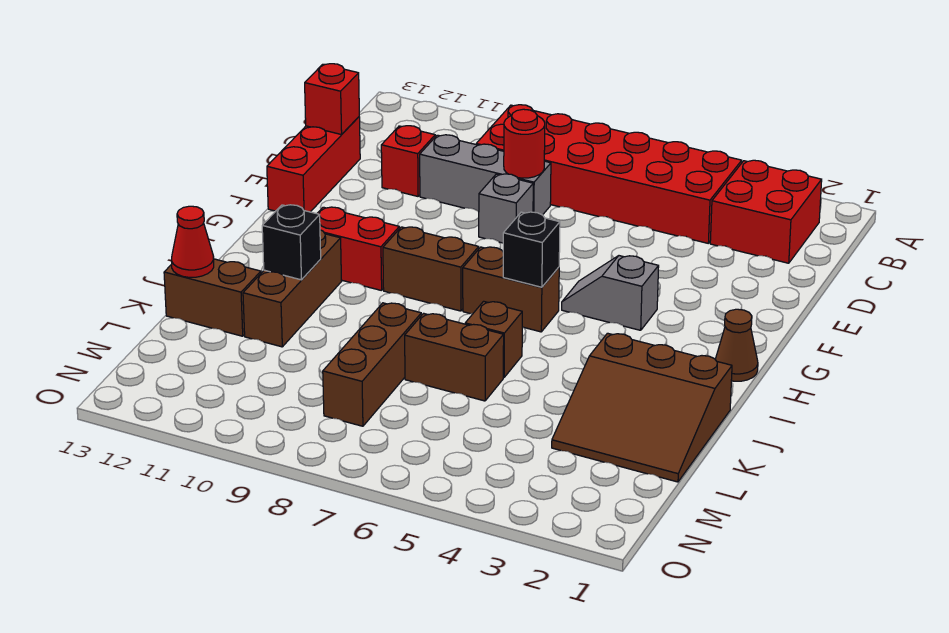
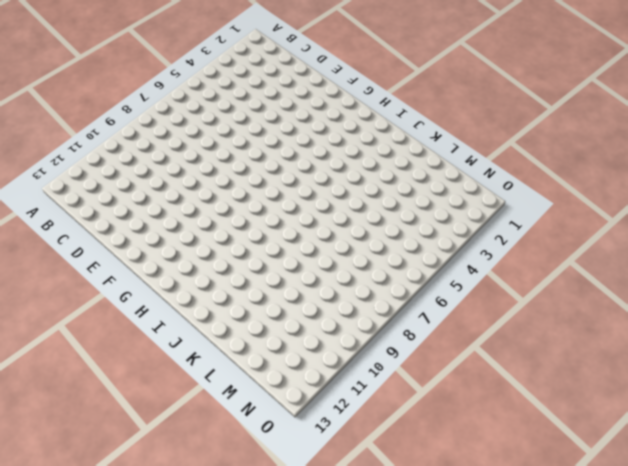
none -> red brick B2:C3 level 1
none -> red brick B4:C9 level 1
none -> grey brick D8:D10 level 1

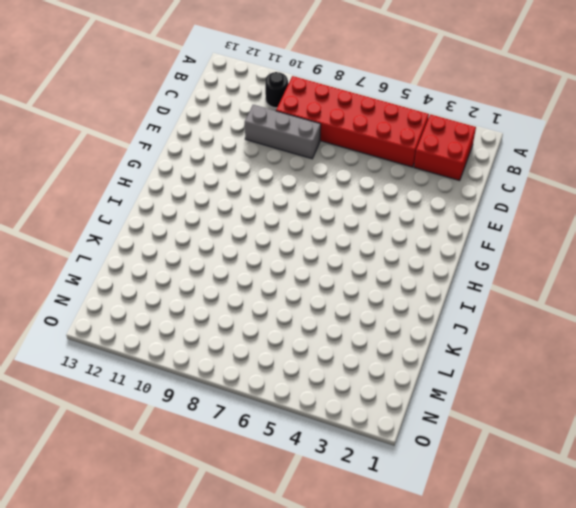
black round brick B10 level 1 -> none
none -> red brick D11 level 1
none -> red brick D13:F13 level 1
none -> grey brick E8 level 1

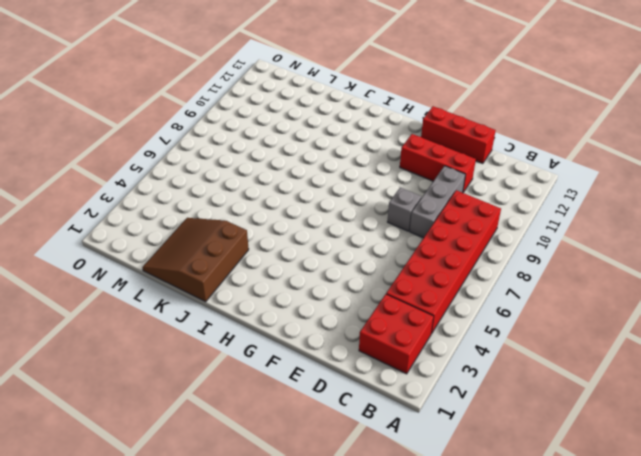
red brick D11:F11 level 1 -> red brick D11 level 1
none -> grey slope G4:G5 level 1 top 4
none -> brown cone H1 level 1
none -> brown brick H6:H7 level 1

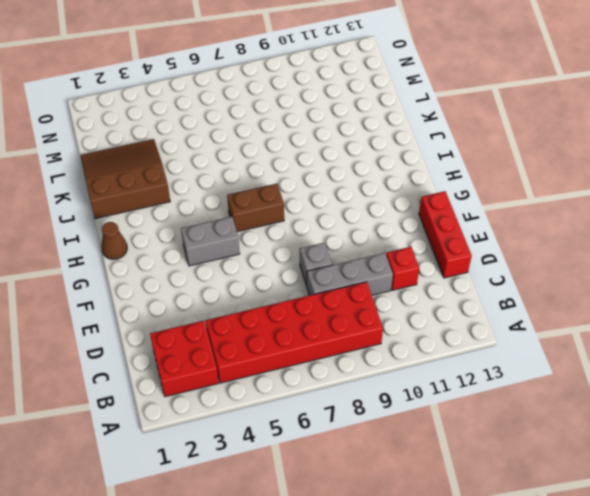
grey brick G4:G5 level 1 -> grey slope G4:G5 level 1 top 4
none -> brown brick H8:H9 level 1
none -> red brick H10:H11 level 1
none -> brown brick I11:K11 level 1

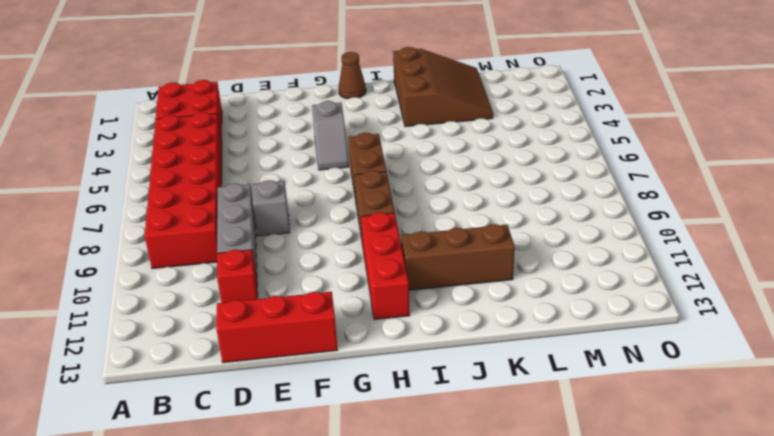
red brick H10:H12 level 1 -> red brick H10:H11 level 1
none -> brown brick J6 level 1
none -> brown brick K6:K7 level 1
none -> brown brick K8:M8 level 1

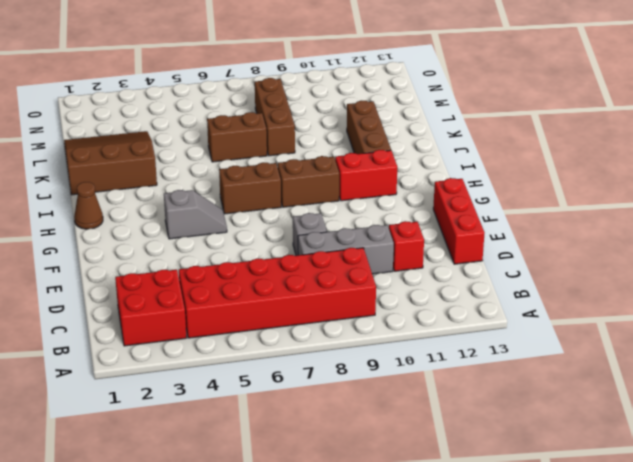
none -> brown brick J6 level 1
none -> brown brick K12:K13 level 1
none -> red round brick D8 level 2

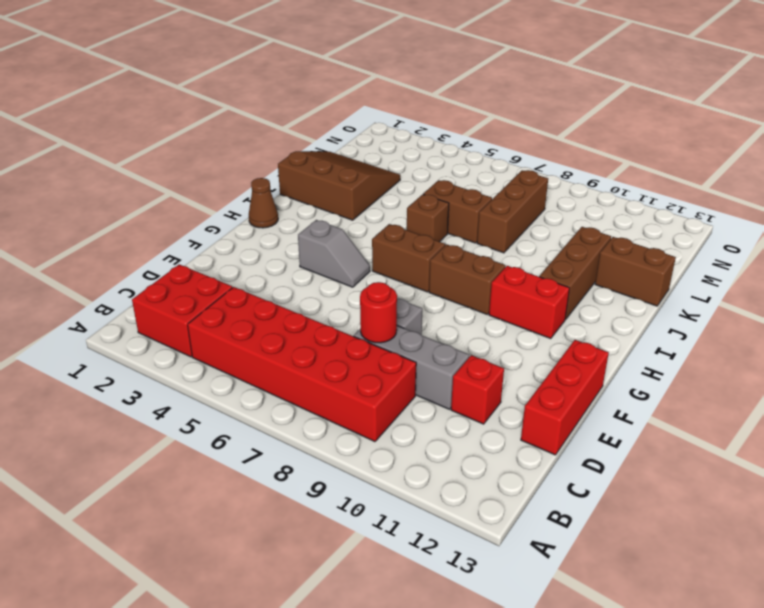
none -> red brick D13 level 2
none -> black brick H6 level 2
none -> black brick J11 level 2

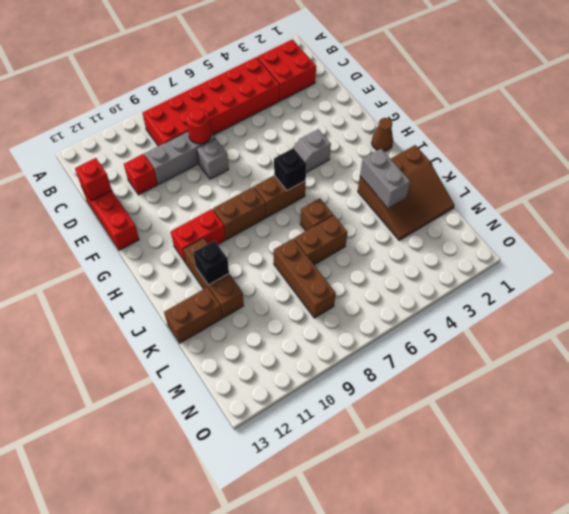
grey brick J3:K3 level 2 -> none
none -> red cone K13 level 2

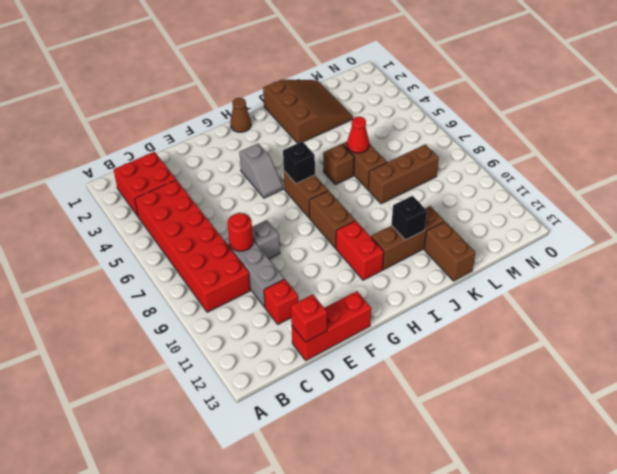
red cone K6 level 2 -> red cone K13 level 2

